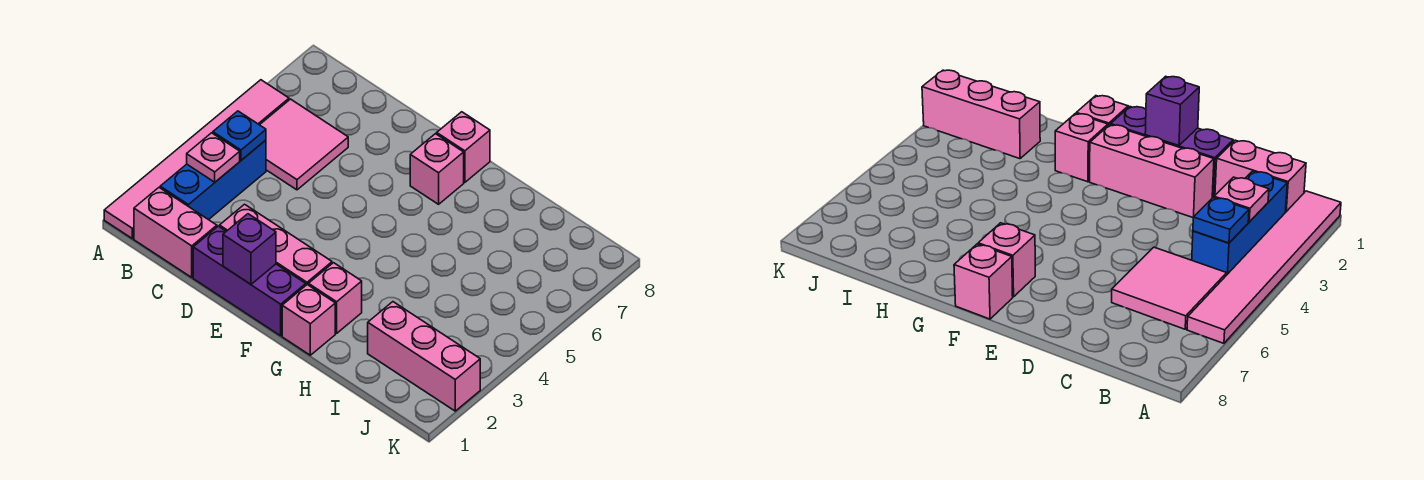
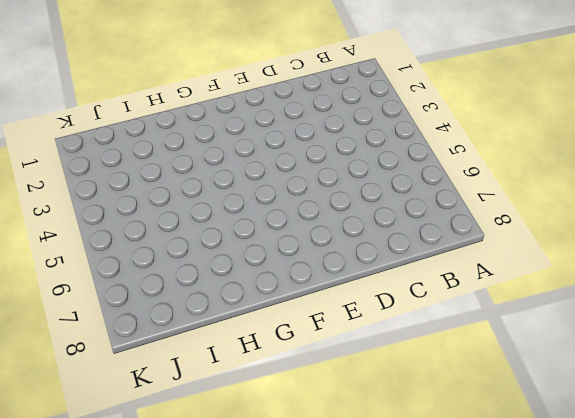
none -> pink tile A1:A6 level 1
none -> pink brick B1:C1 level 1
none -> blue brick B2:B4 level 1

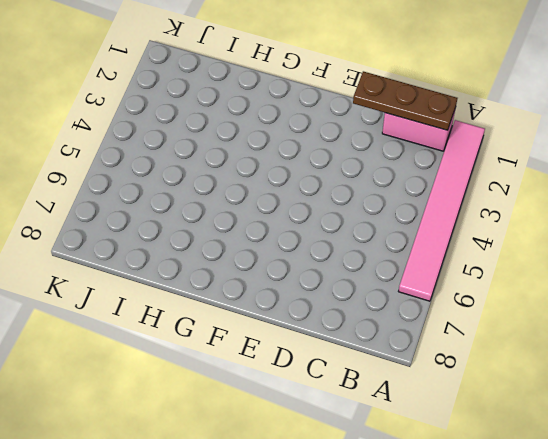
brown plate B1:D1 level 2 -> none
none -> blue brick B2:B4 level 1
none -> pink tile B5:C6 level 1
none -> purple brick D1:F1 level 1

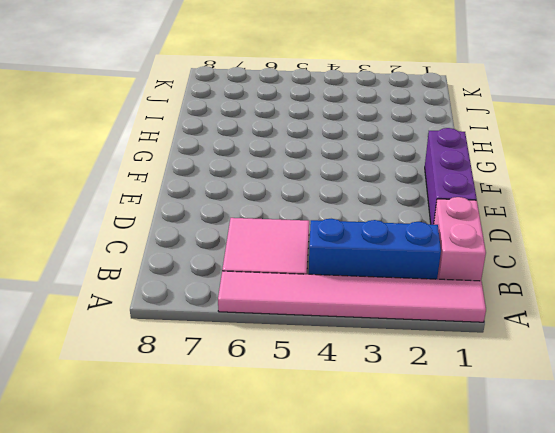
none -> pink brick D2:F2 level 1
none -> pink brick F7 level 1
none -> pink brick F8 level 1

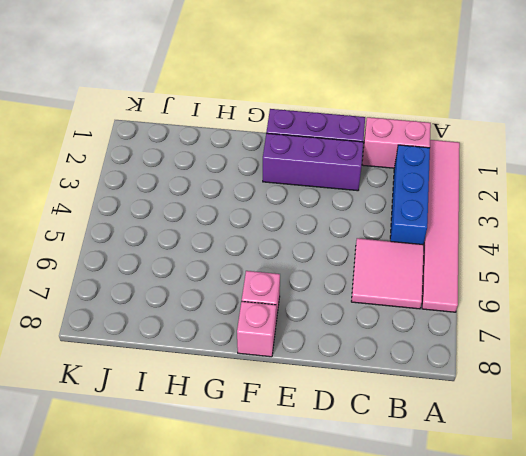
purple brick D2:F2 level 1 -> pink brick D2:F2 level 1
none -> pink brick G1 level 1
none -> pink brick G2 level 1
none -> pink brick I2:K2 level 1

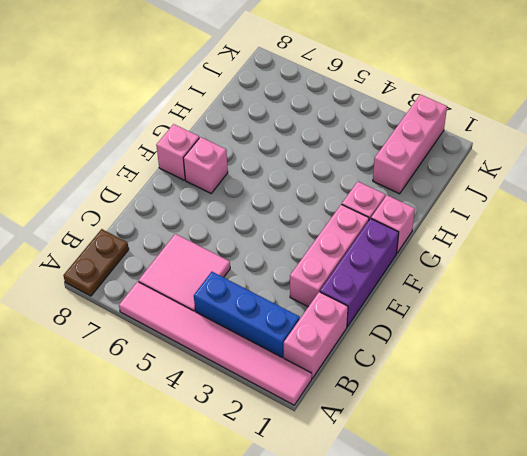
brown plate A8:B8 level 1 -> none
none -> pink plate B3 level 2
none -> blue plate B4 level 2
none -> purple brick E1 level 2

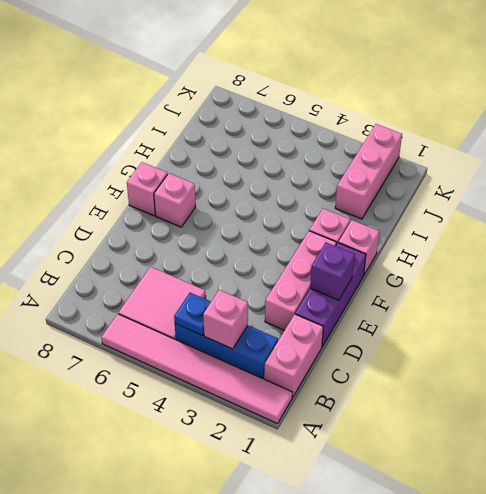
pink brick B3 level 2 -> pink plate B3 level 2

